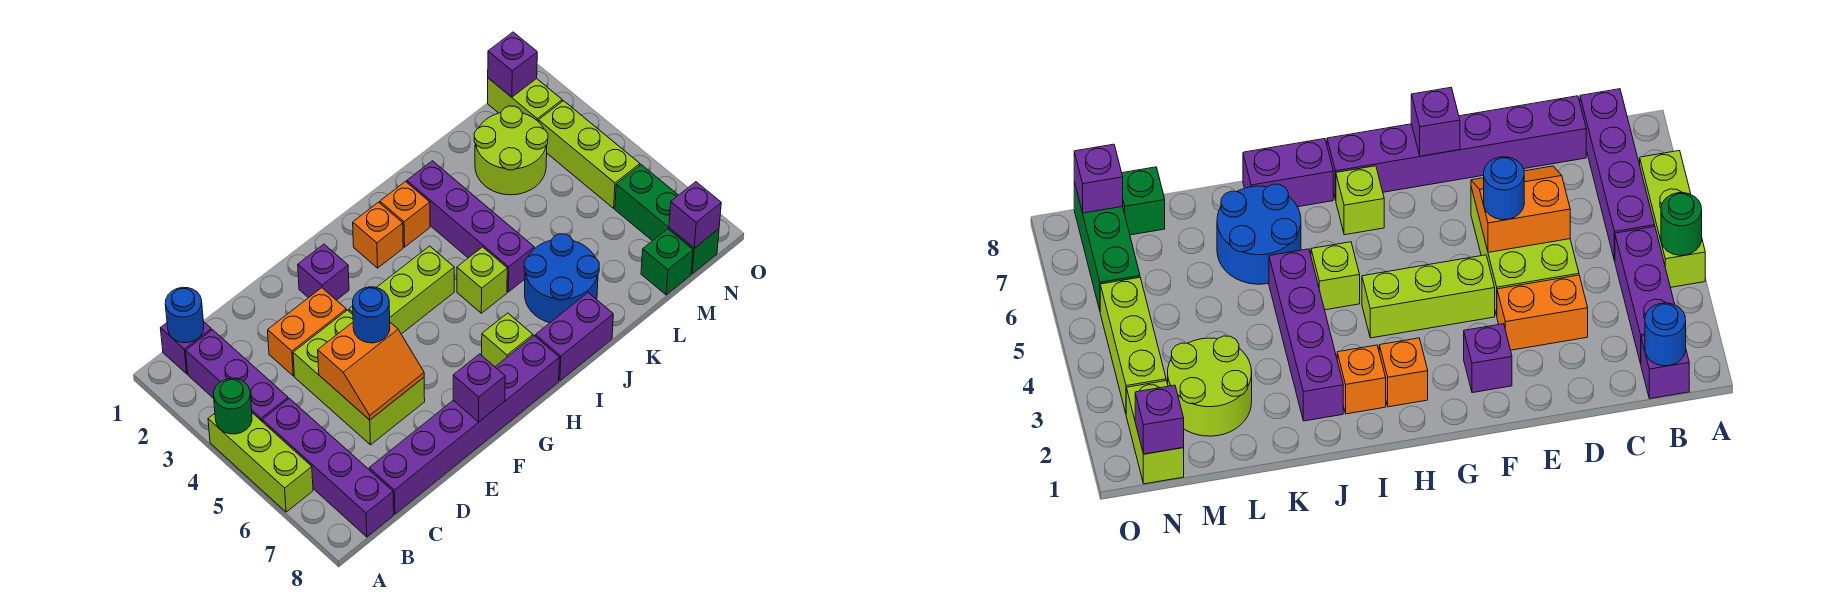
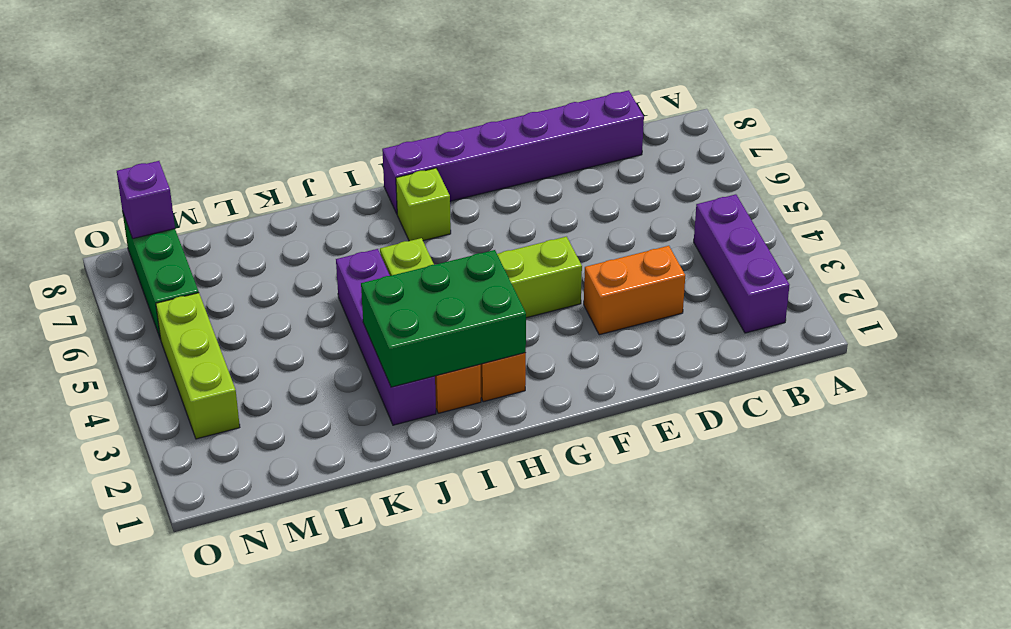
green brick H2:J3 level 2 -> none
none -> lime brick A4:A6 level 1
none -> purple brick B1 level 1
none -> purple brick B5:B8 level 1

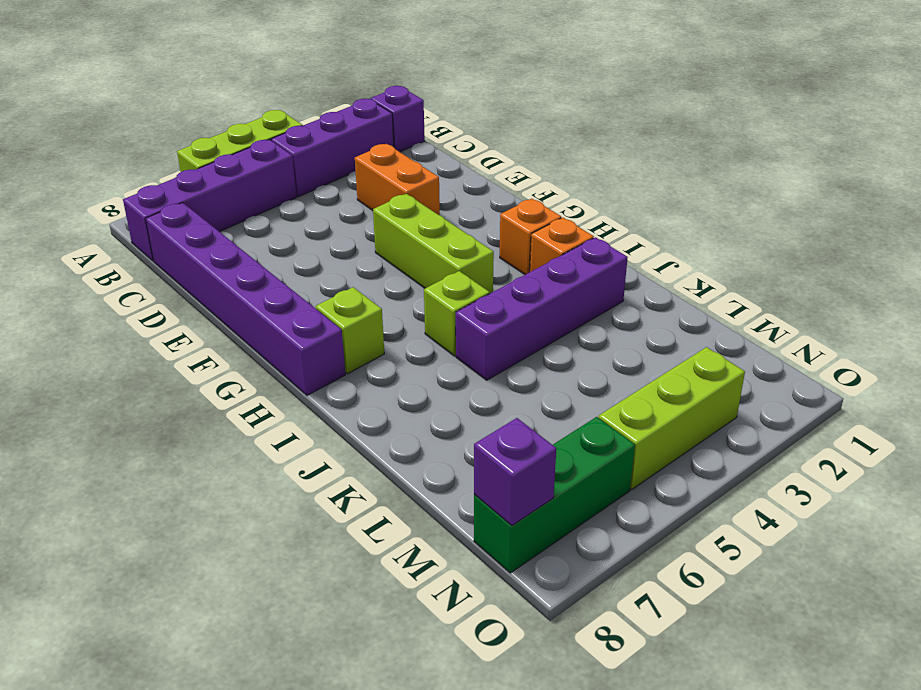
none -> lime brick D4:E6 level 1
none -> purple brick F2 level 1
none -> purple brick I8:J8 level 1

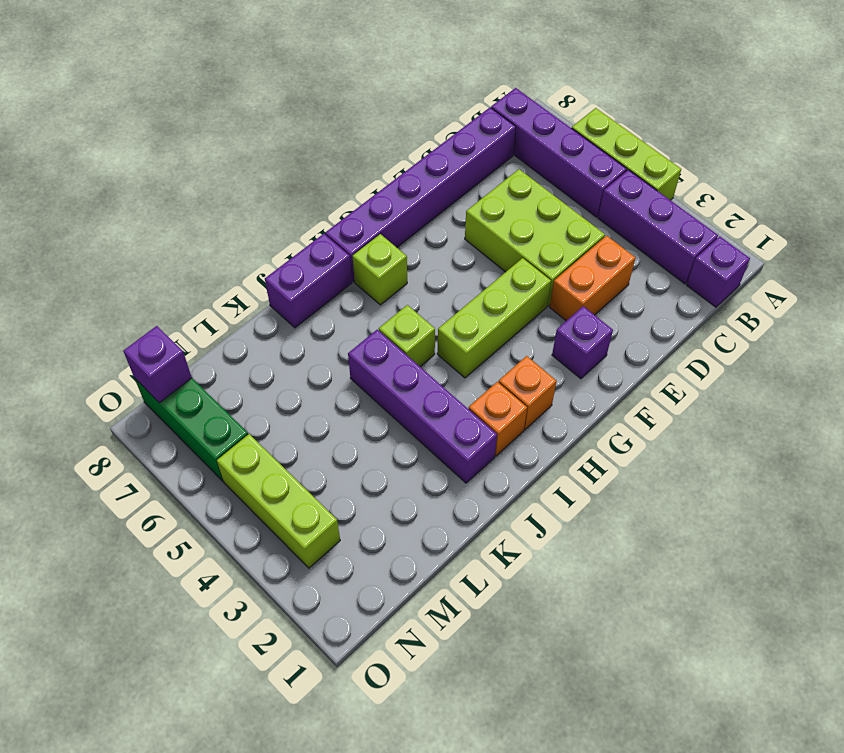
none -> blue round brick J6:K7 level 1
none -> lime round brick L2:M3 level 1
none -> green brick M8 level 1

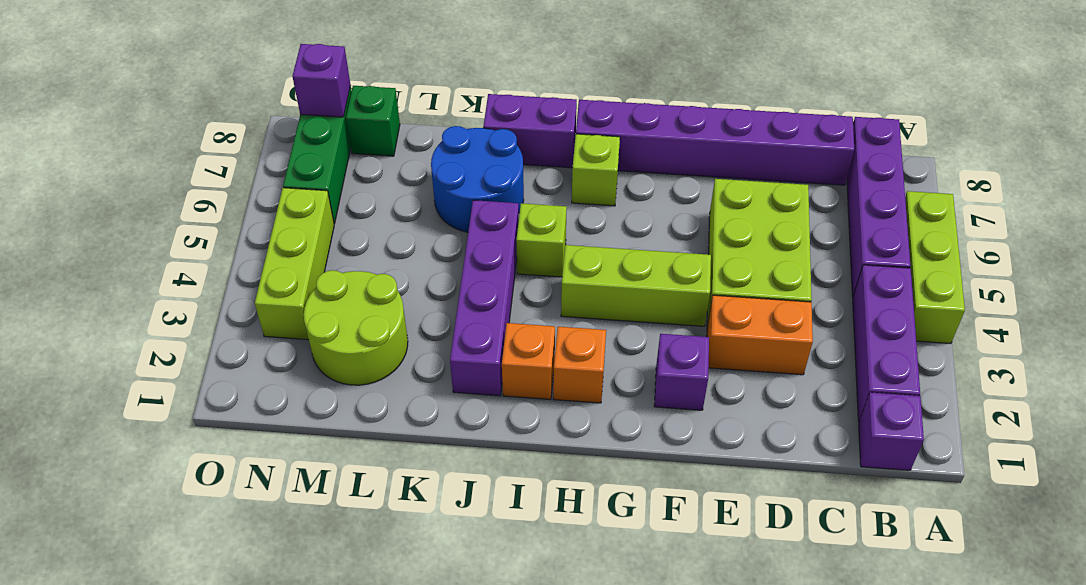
none -> lime brick N1:N2 level 1
none -> green round brick A4 level 2
none -> blue round brick B1 level 2

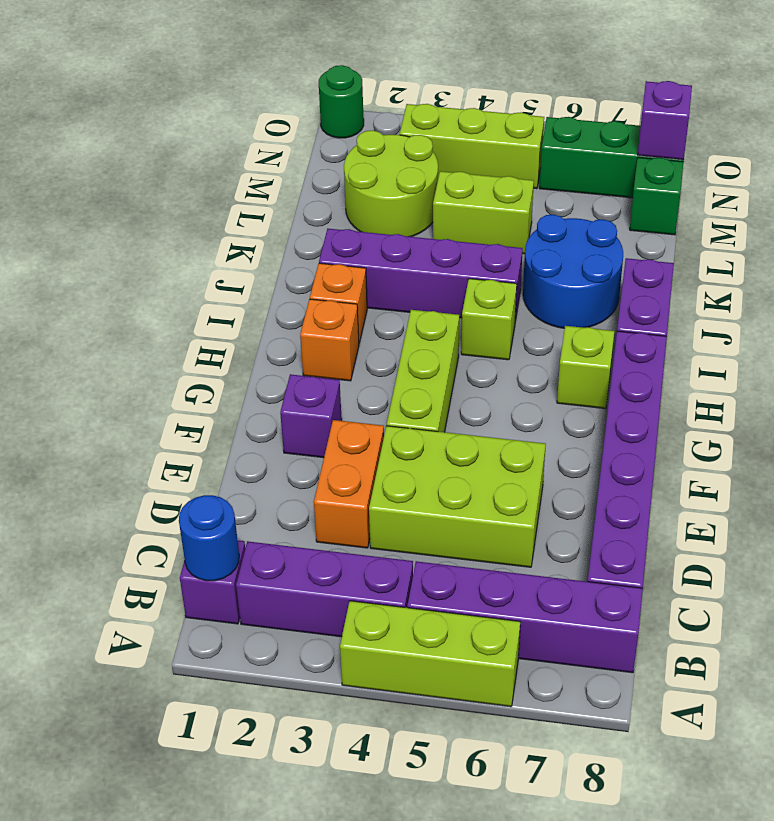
lime brick L4:L5 level 1 -> lime brick N1:N2 level 1
green round brick O1 level 1 -> green round brick A4 level 2
none -> orange slope D5:E6 level 2 top 5
none -> purple brick F8 level 2
none -> purple brick N1 level 2

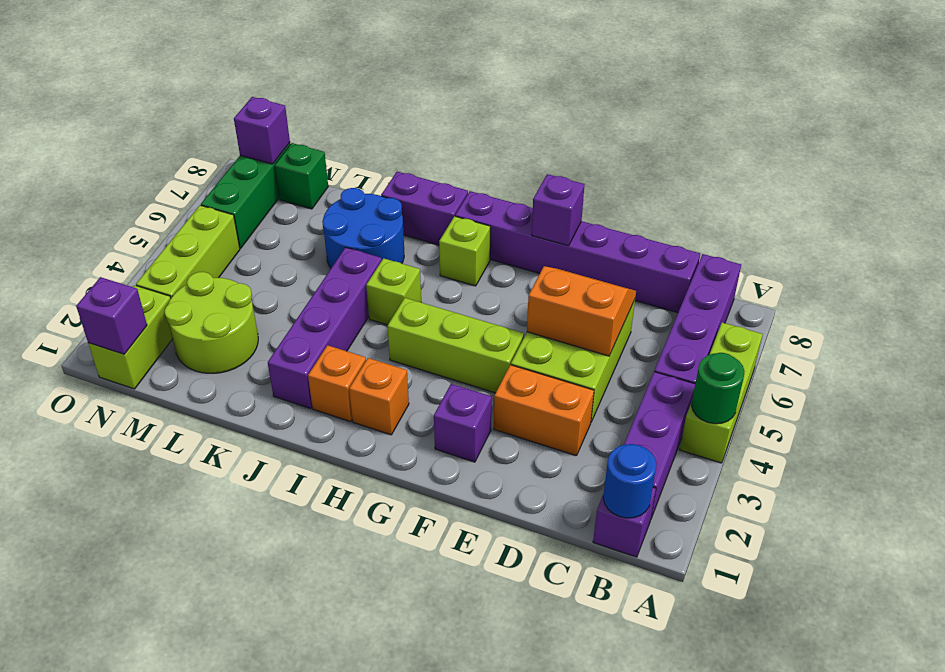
none -> blue round brick E5 level 3

